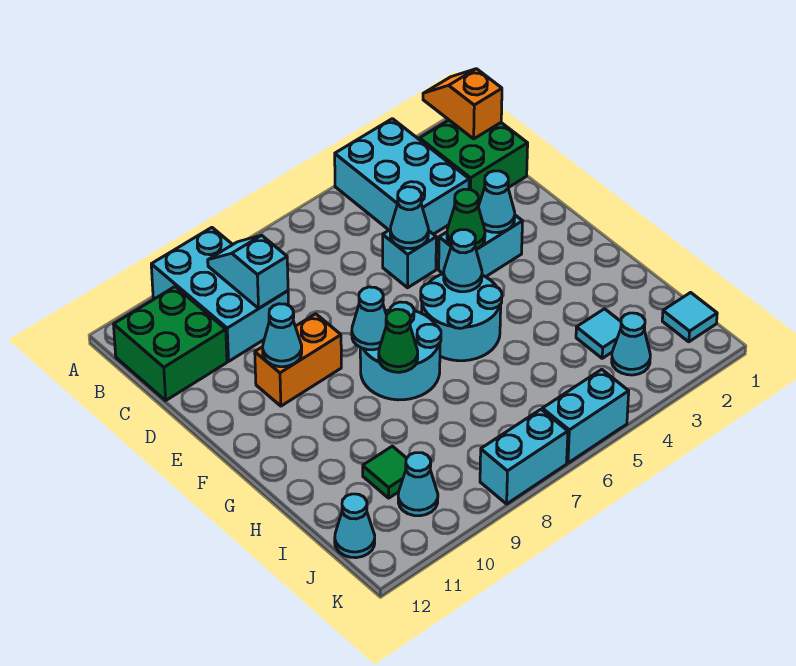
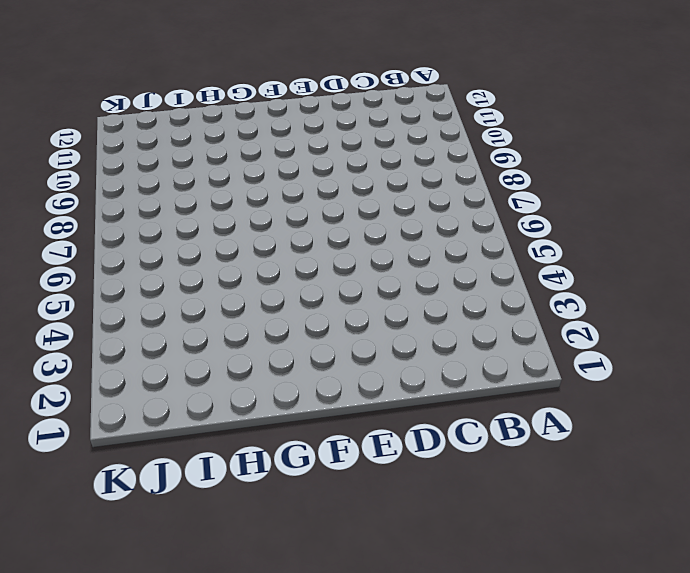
none -> cyan brick A3:C4 level 1
none -> cyan brick A9:C10 level 1
none -> green brick B1:C2 level 1

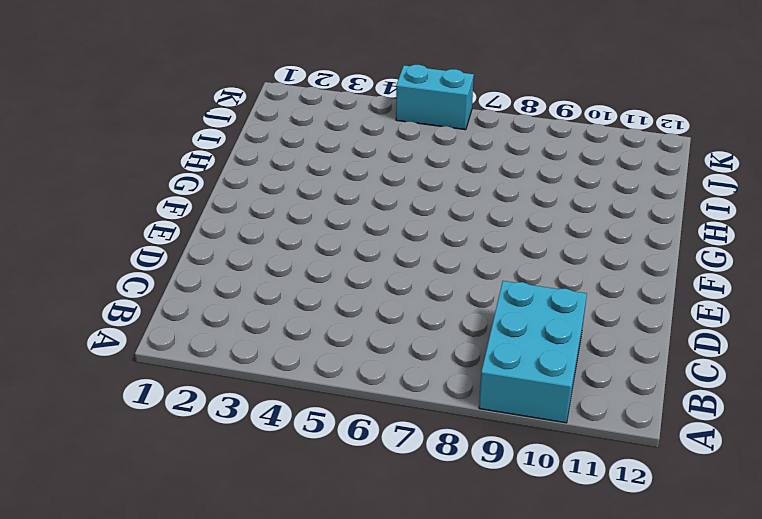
none -> cyan brick A3:C4 level 1
none -> green brick B1:C2 level 1
none -> green brick B11:C12 level 1

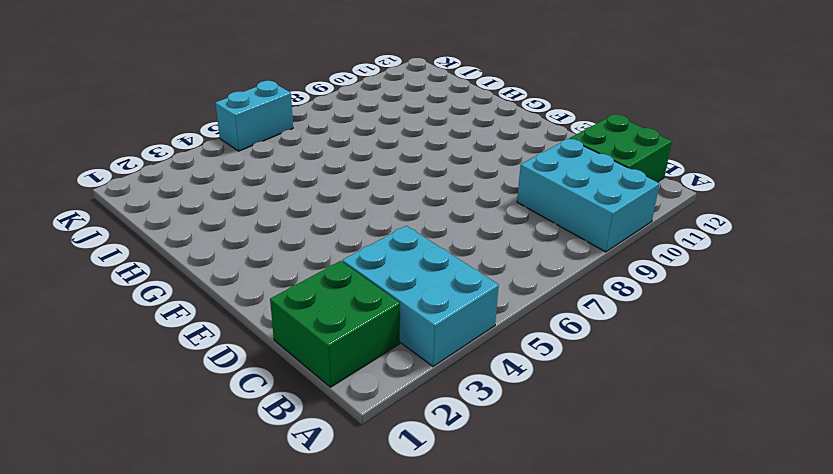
none -> cyan brick D5 level 1
none -> cyan brick E3:E4 level 1
none -> orange brick E9:E10 level 1

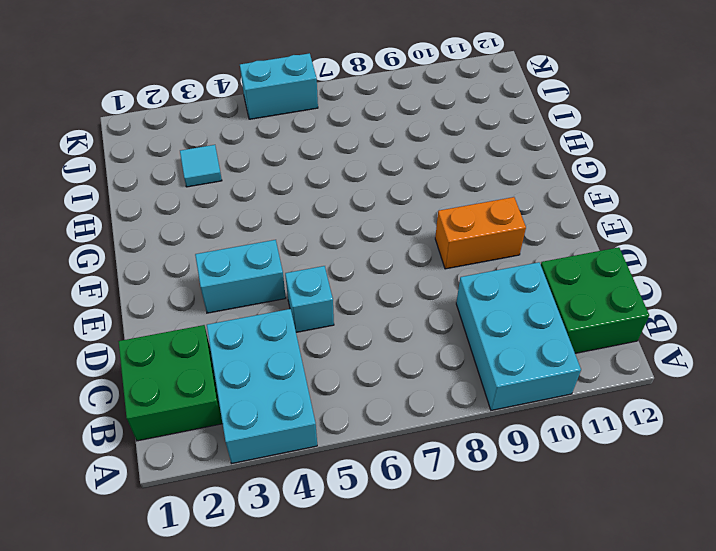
none -> cyan round brick F5:G6 level 1
none -> cyan round brick F7:G8 level 1
none -> green tile I10 level 1

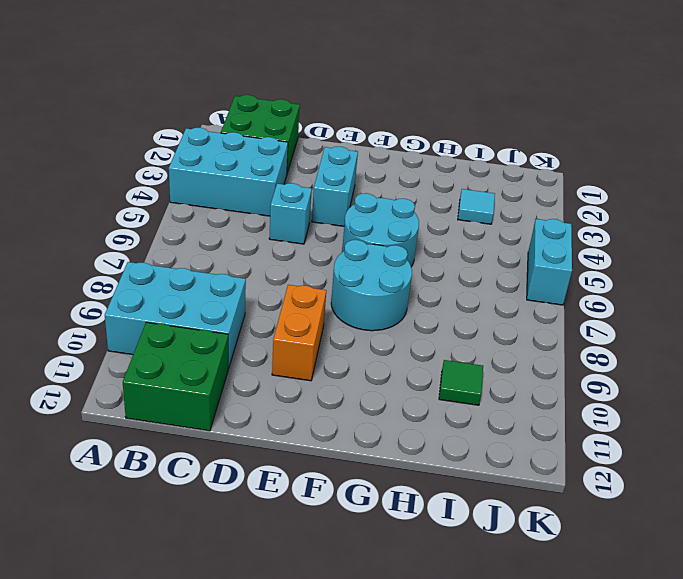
none -> cyan tile J1 level 1
none -> cyan cone J3 level 1
none -> cyan cone J10 level 1

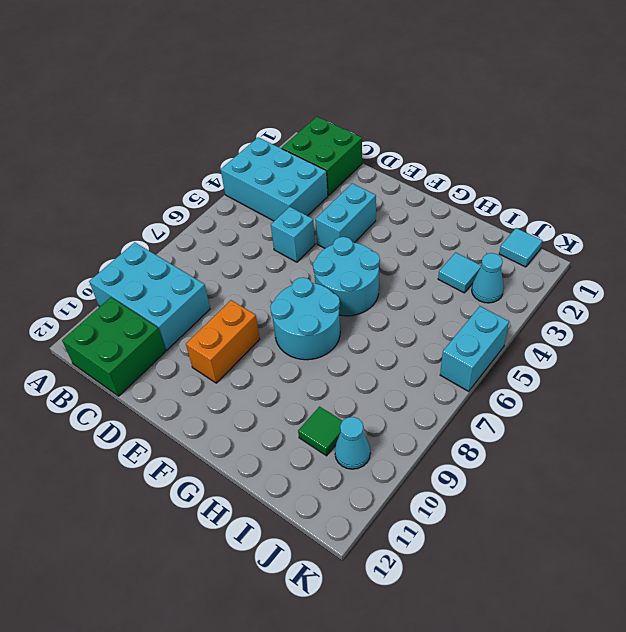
none -> cyan cone J12 level 1
none -> cyan brick K7:K8 level 1
none -> orange slope A1:B1 level 2 top B

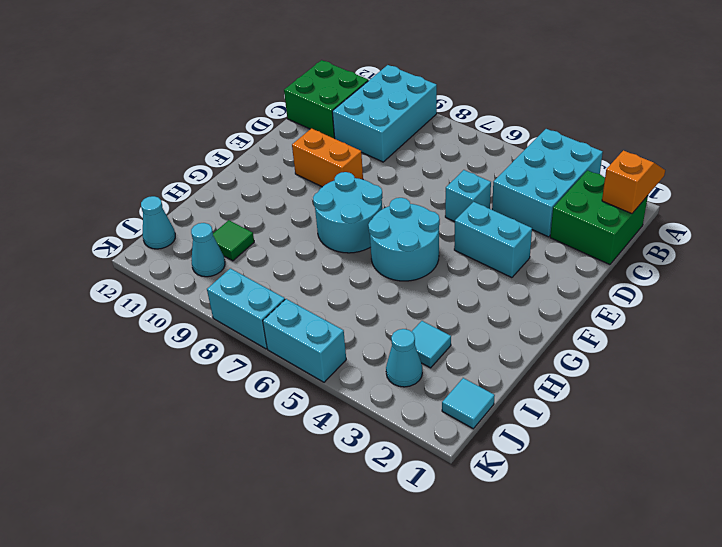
none -> cyan slope B9:C9 level 2 top C
none -> cyan cone D5 level 2
none -> cyan cone E3 level 2

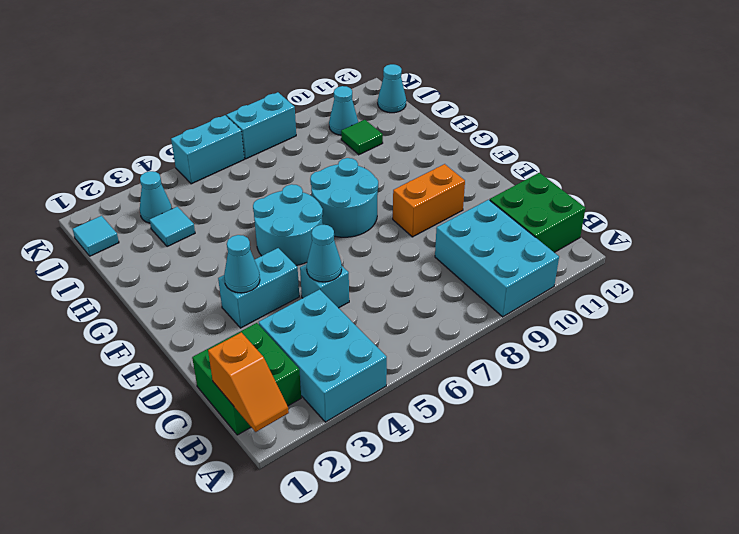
none -> cyan slope B9:C9 level 2 top C
none -> green cone E4 level 2
none -> cyan cone E10 level 2

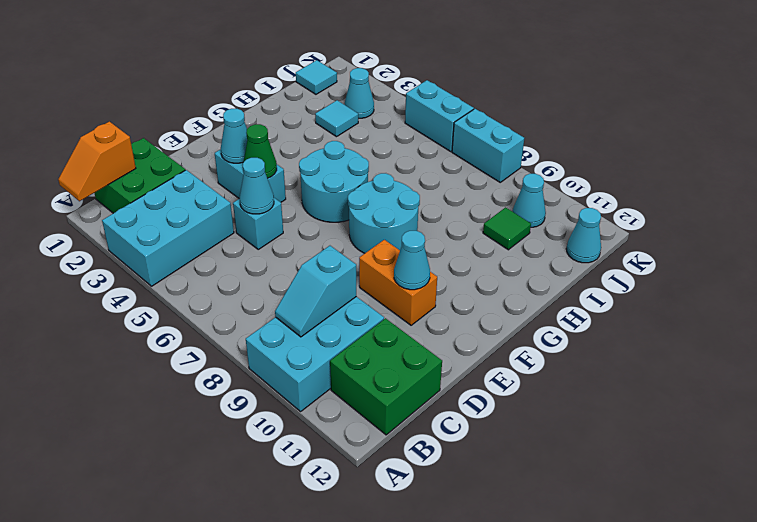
none -> cyan cone F5 level 2
none -> cyan cone F8 level 2
none -> green cone G8 level 2

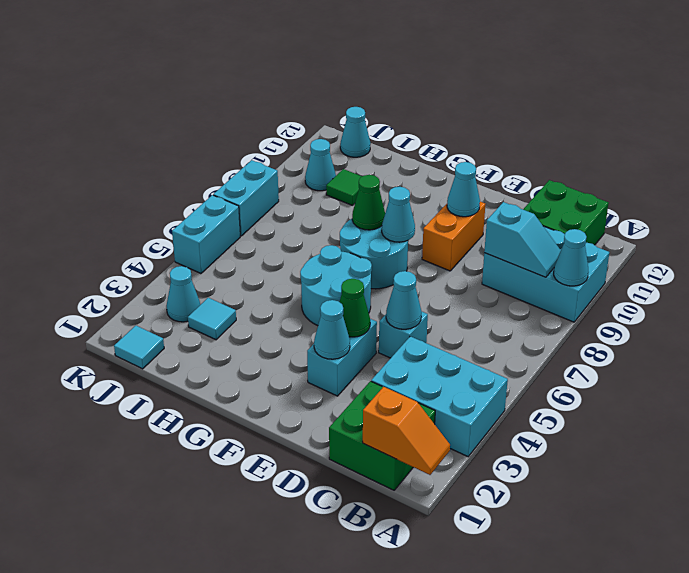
cyan cone A9 level 2 -> cyan cone F5 level 2

